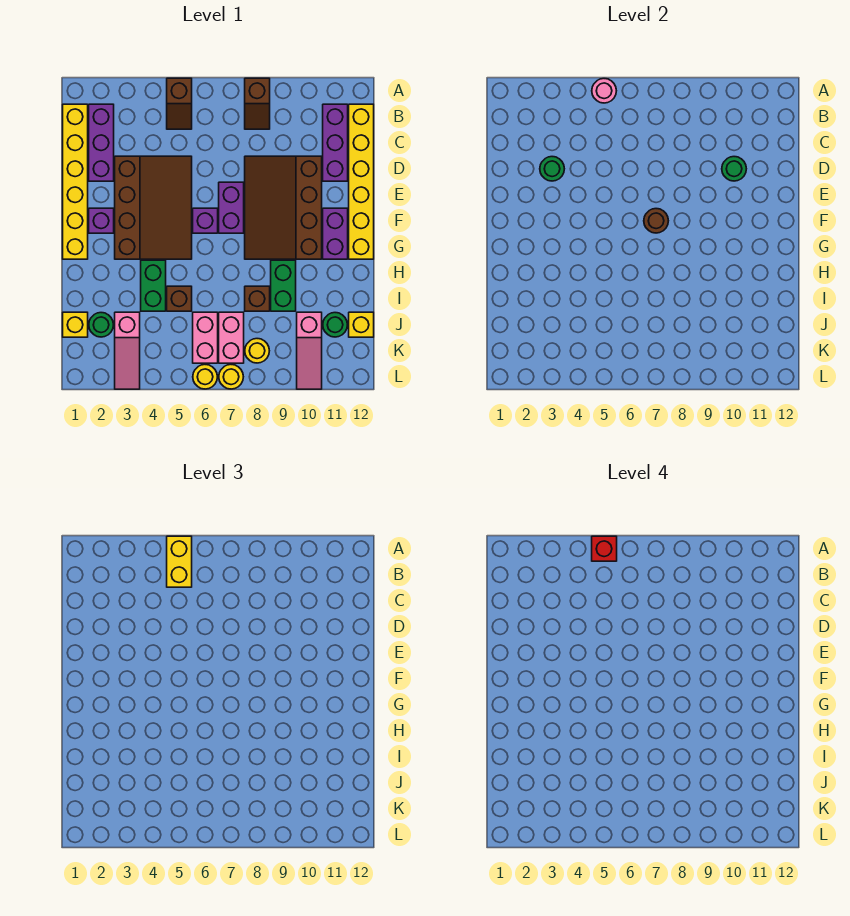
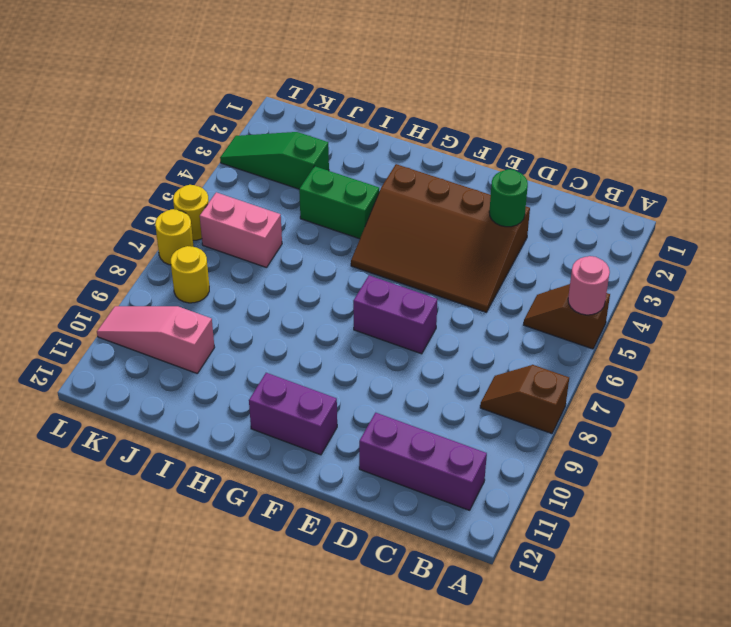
green slope J3:L3 level 1 top J -> pink slope J3:L3 level 1 top J
none -> yellow brick B1:G1 level 1
none -> purple brick B2:D2 level 1
none -> yellow brick B12:G12 level 1
none -> brown slope D8:G10 level 1 top 10

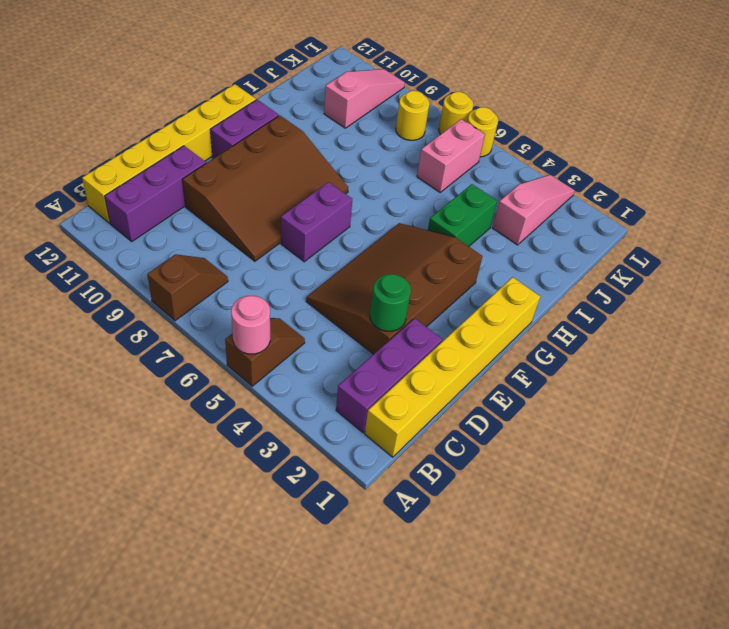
none -> purple brick F2 level 1
none -> purple brick F6 level 1
none -> green brick H9:I9 level 1
none -> brown brick I5 level 1

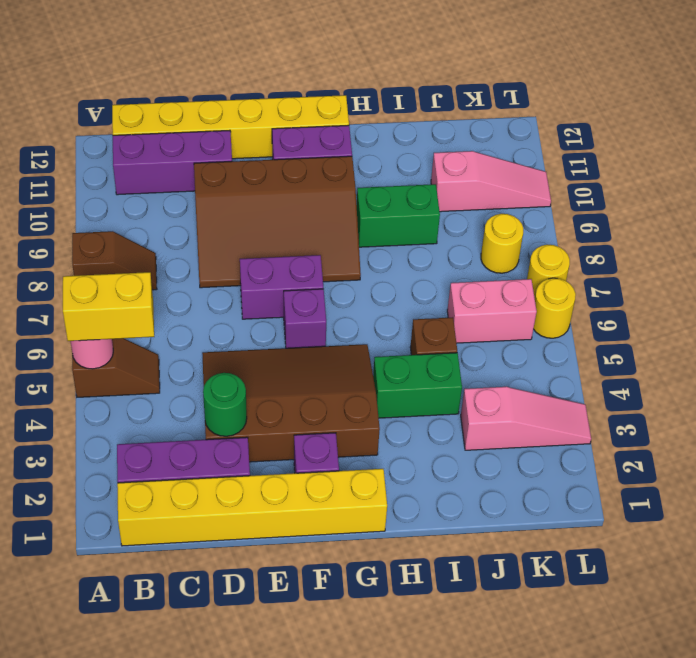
none -> brown brick I8 level 1
none -> yellow brick J1 level 1
none -> green round brick J2 level 1
none -> pink brick J7:K7 level 1

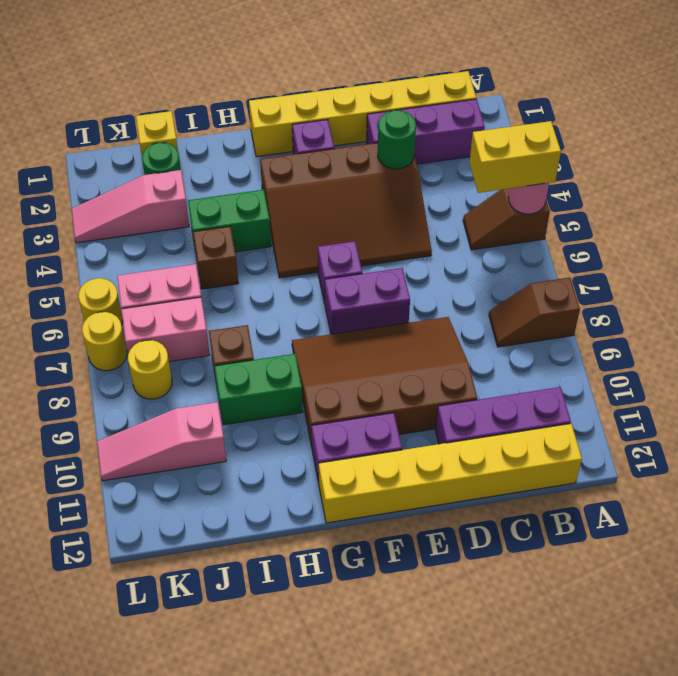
none -> green round brick J11 level 1
none -> yellow brick J12 level 1
none -> green round brick D10 level 2
none -> brown round brick F7 level 2

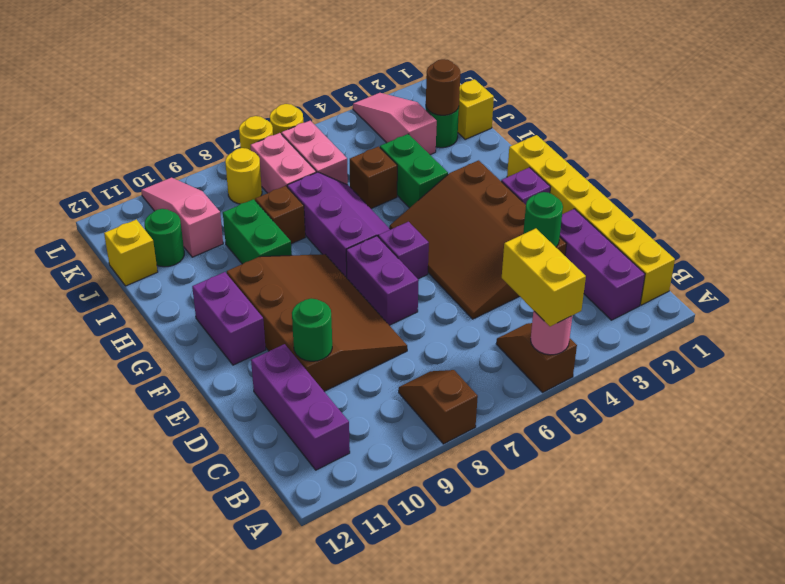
purple slope G6:I7 level 1 top 7 -> none
brown round brick J2 level 2 -> brown round brick F7 level 2
none -> yellow brick B12:G12 level 1
none -> red brick A5 level 4

